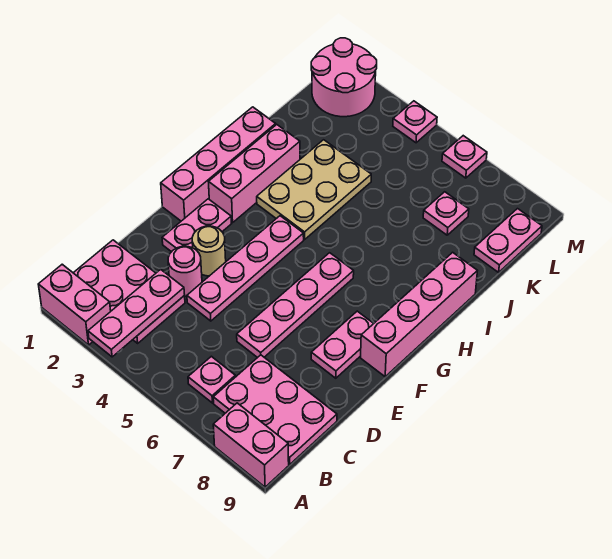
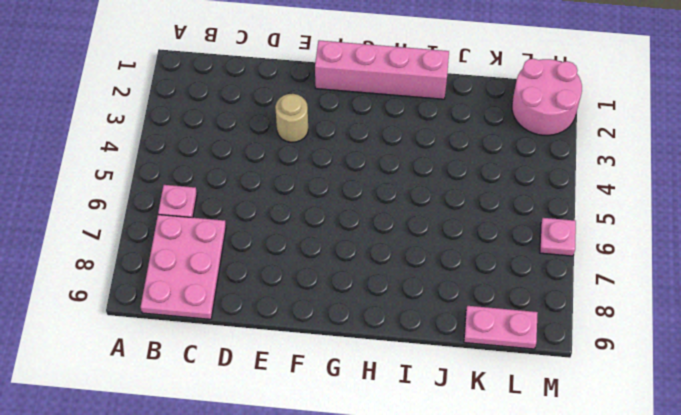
none -> pink brick A1:A2 level 1
none -> pink brick A8:A9 level 1
none -> pink plate B1:C3 level 1

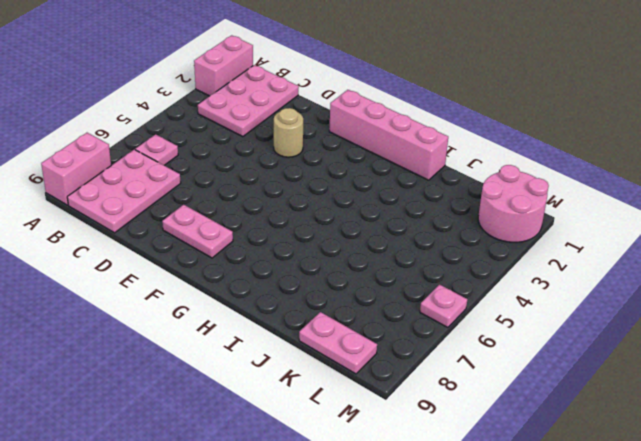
none -> pink round brick D3 level 1
none -> pink plate D4:G4 level 1
none -> pink plate D6:G6 level 1

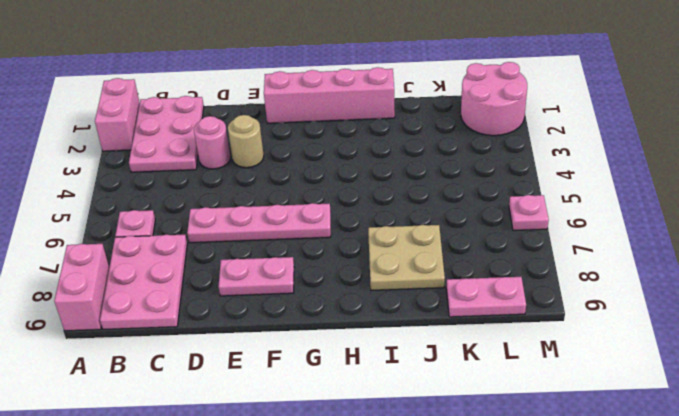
tan plate I7:J8 level 1 -> none
none -> pink plate D4:G4 level 1
none -> pink plate E2:F2 level 1
none -> pink brick F9:I9 level 1

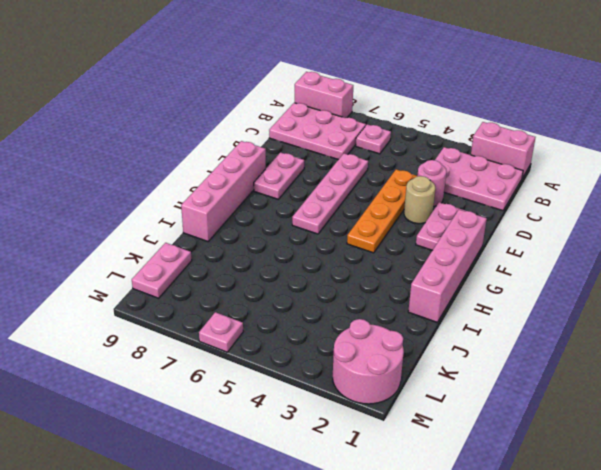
orange plate D4:G4 level 1 -> pink plate D4:G4 level 1
none -> pink brick G2:I2 level 1
none -> tan plate H3:J4 level 1
none -> pink plate K7 level 1

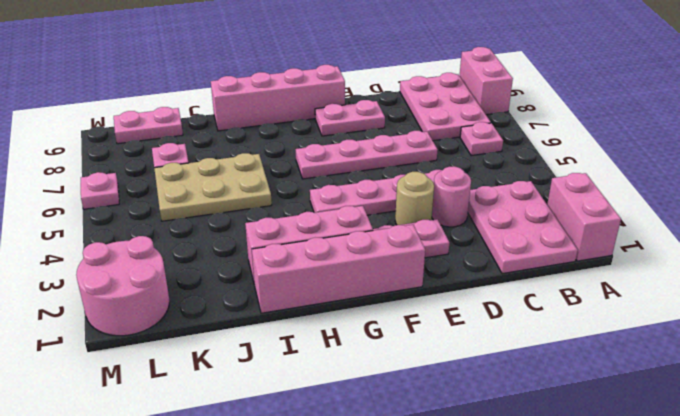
tan plate I5:K6 level 1 -> tan plate H3:J4 level 1
none -> pink plate M4 level 1
none -> pink plate A3:C3 level 2

